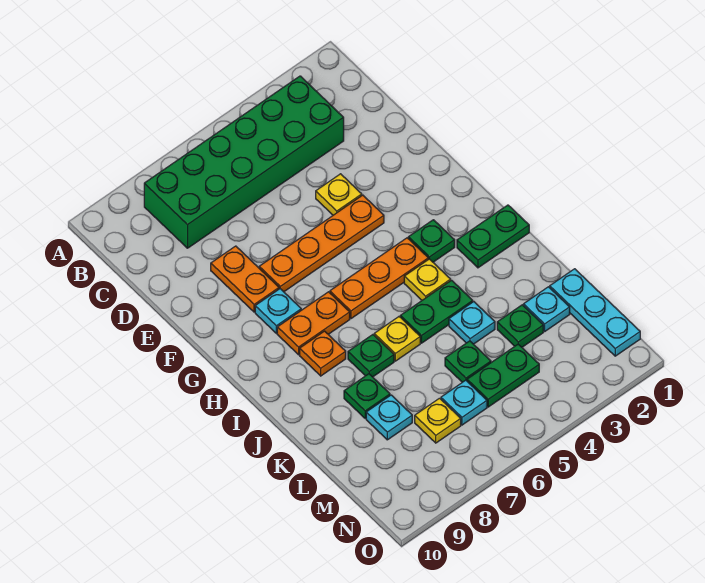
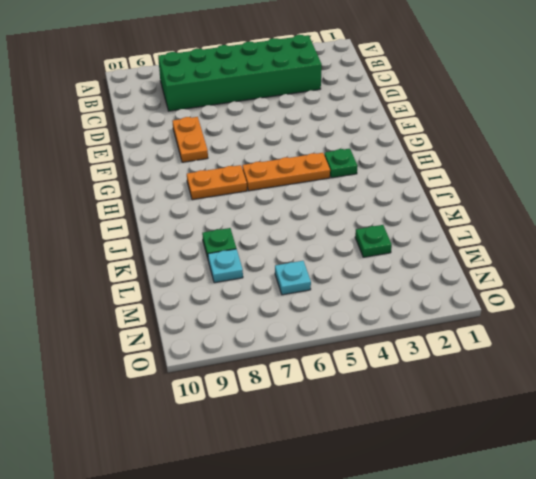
none -> yellow plate E4 level 1
none -> orange plate F4:F7 level 1
none -> cyan plate G8 level 1

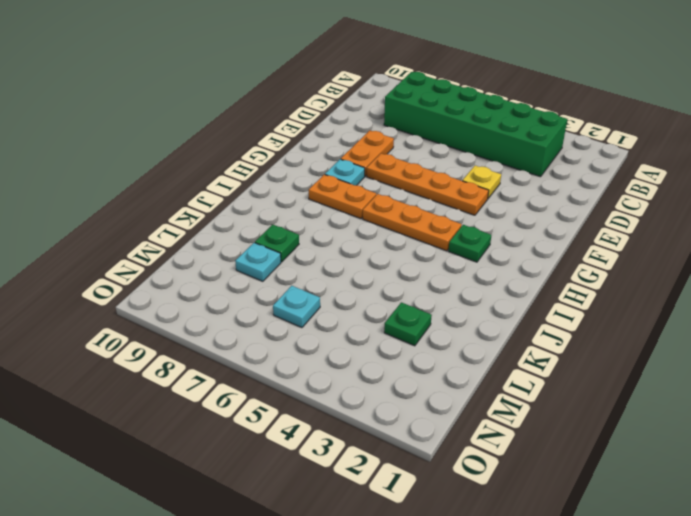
none -> green plate I1:I2 level 1
none -> yellow plate I4 level 1
none -> orange plate I8 level 1

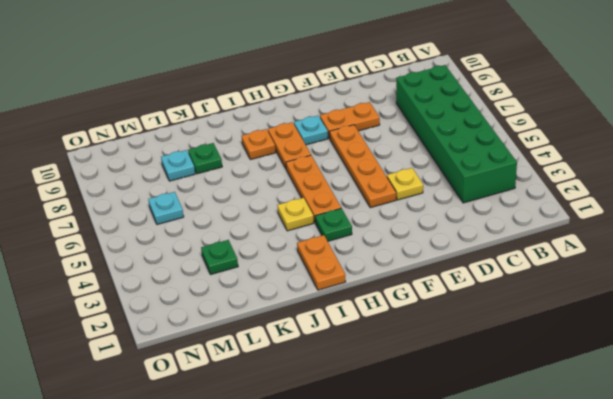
orange plate I1:I2 level 1 -> green plate I1:I2 level 1
none -> green plate J4:J5 level 1
none -> yellow plate J6 level 1
none -> green plate J7 level 1

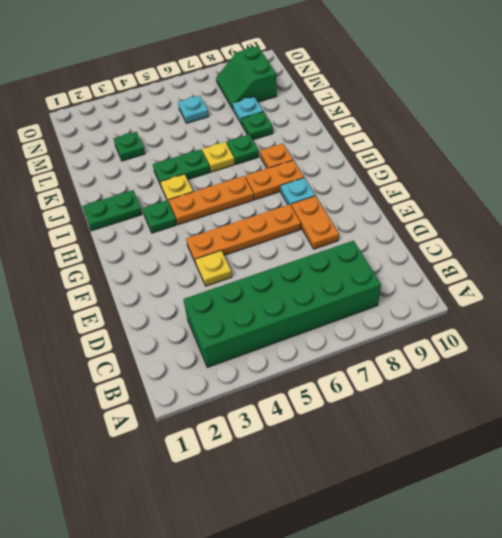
green slope M8:N9 level 1 top 9 -> none
none -> cyan plate K4 level 1
none -> cyan plate L1:N1 level 1
none -> cyan plate L2 level 1

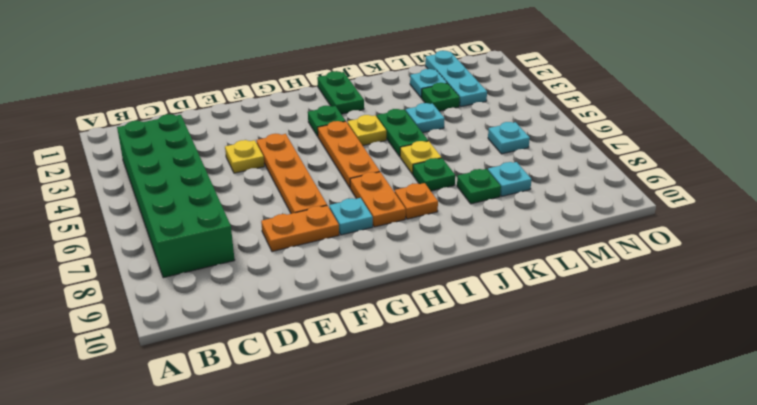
cyan plate M1:M3 level 1 -> cyan plate L1:N1 level 1
none -> green plate L5 level 1
none -> green plate M4:M5 level 1
none -> yellow plate M7 level 1

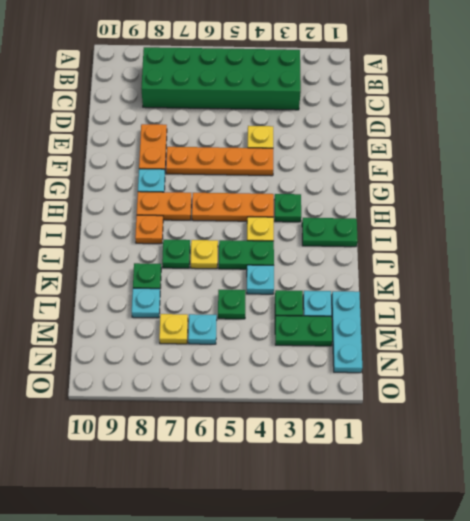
green plate M2:M3 level 1 -> green plate M4:M5 level 1

